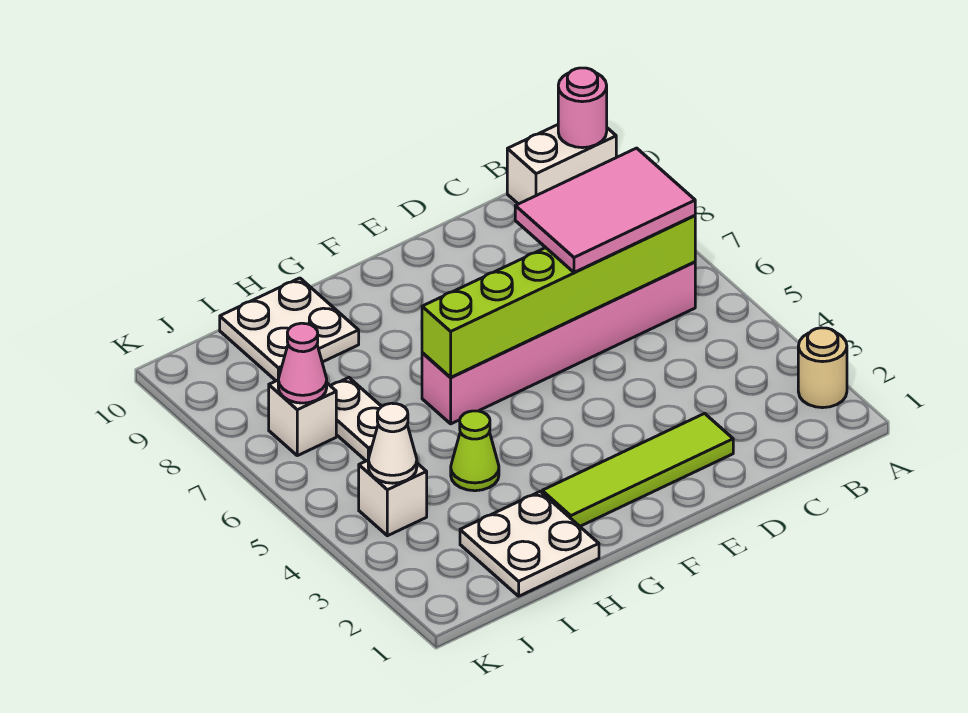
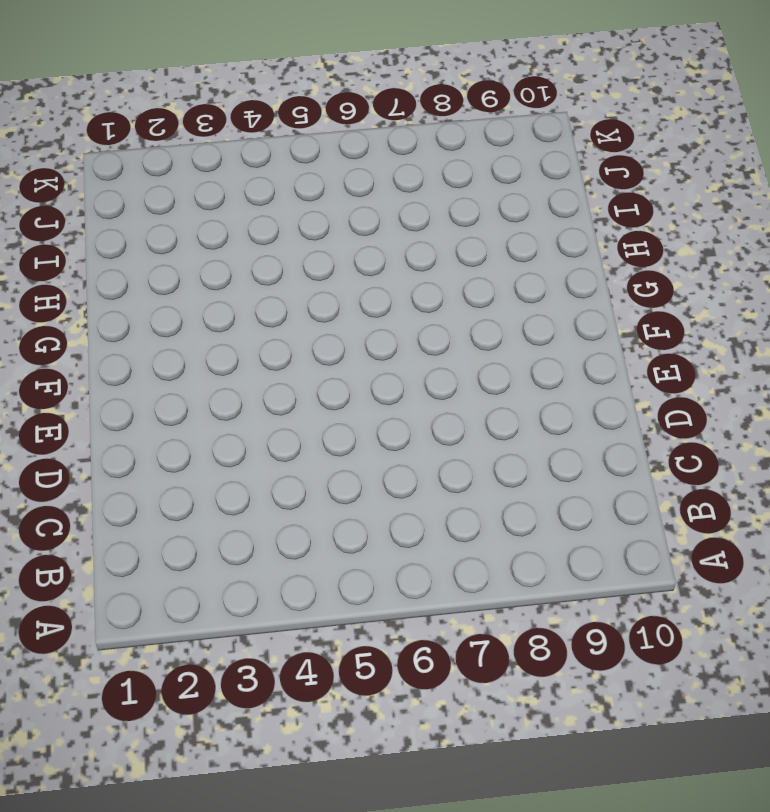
none -> tan round brick A2 level 1
none -> white brick A10:B10 level 1
none -> pink brick B6:G6 level 1

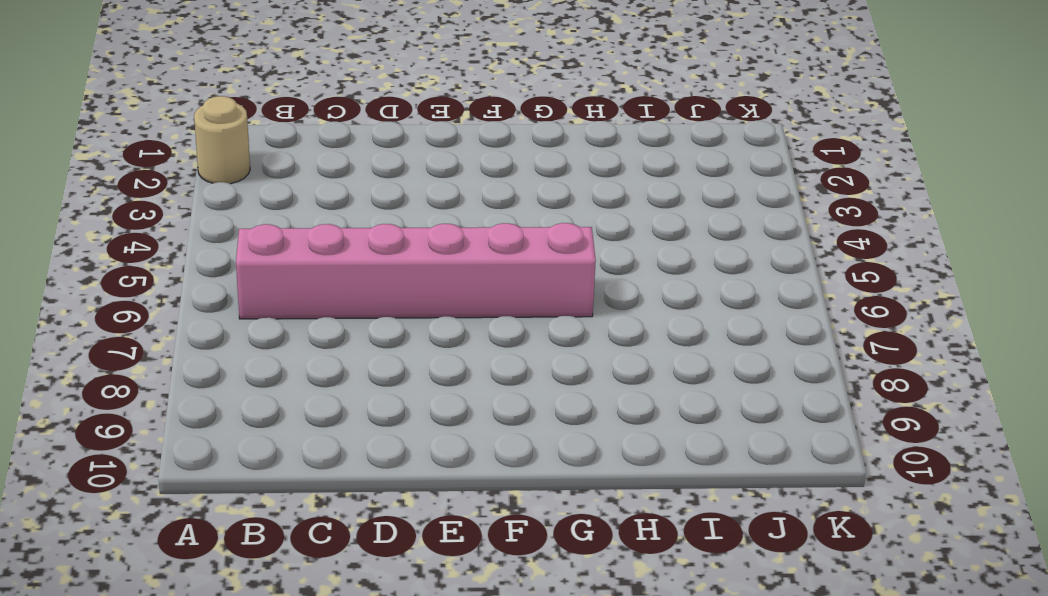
none -> white brick A10:B10 level 1
none -> lime tile D2:G2 level 1
none -> white plate H1:I2 level 1

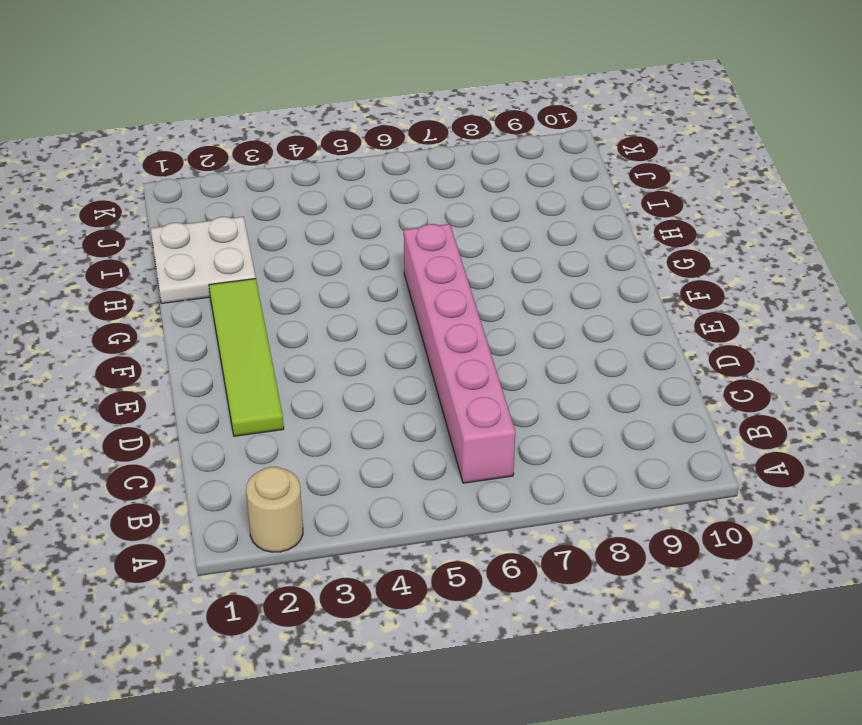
none -> white brick A10:B10 level 1
none -> lime cone H4 level 1
none -> white plate H9:I10 level 1

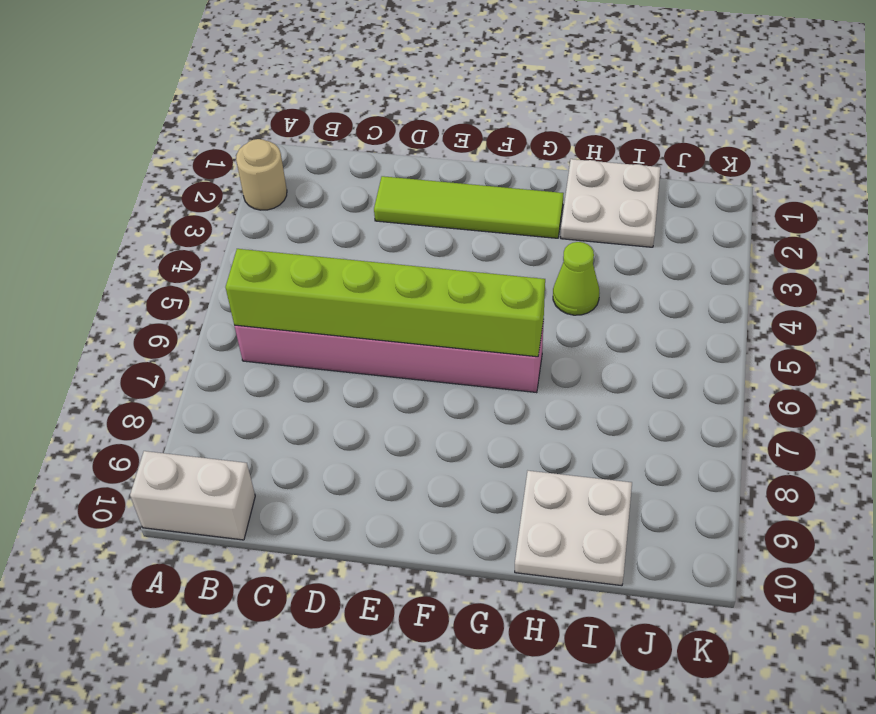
none -> white plate I6:I7 level 1
none -> white brick J4 level 1
none -> white brick J7 level 1

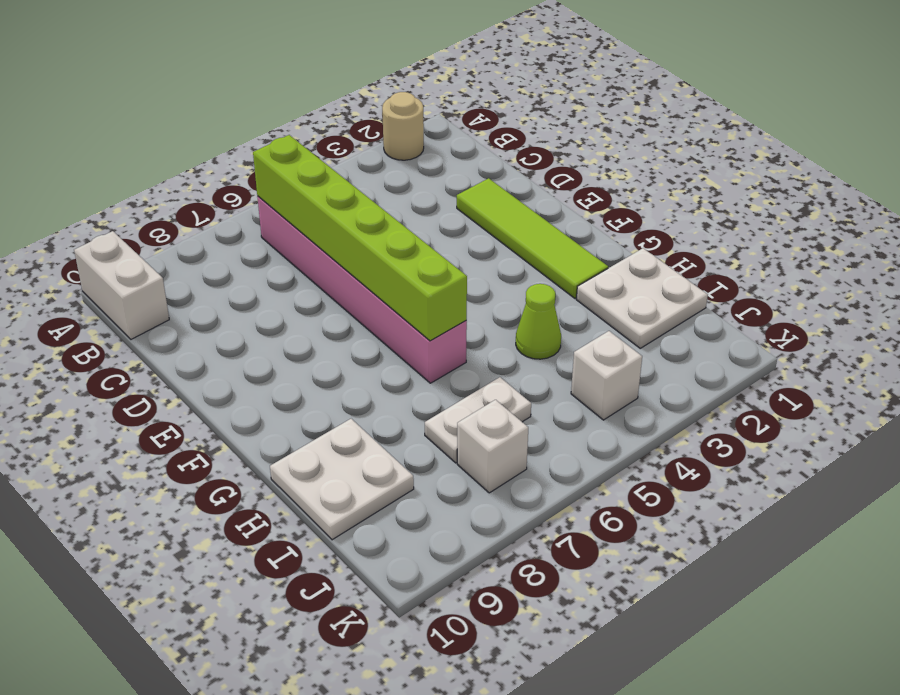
none -> pink round brick A10 level 2
none -> white cone J4 level 2
none -> pink cone J7 level 2

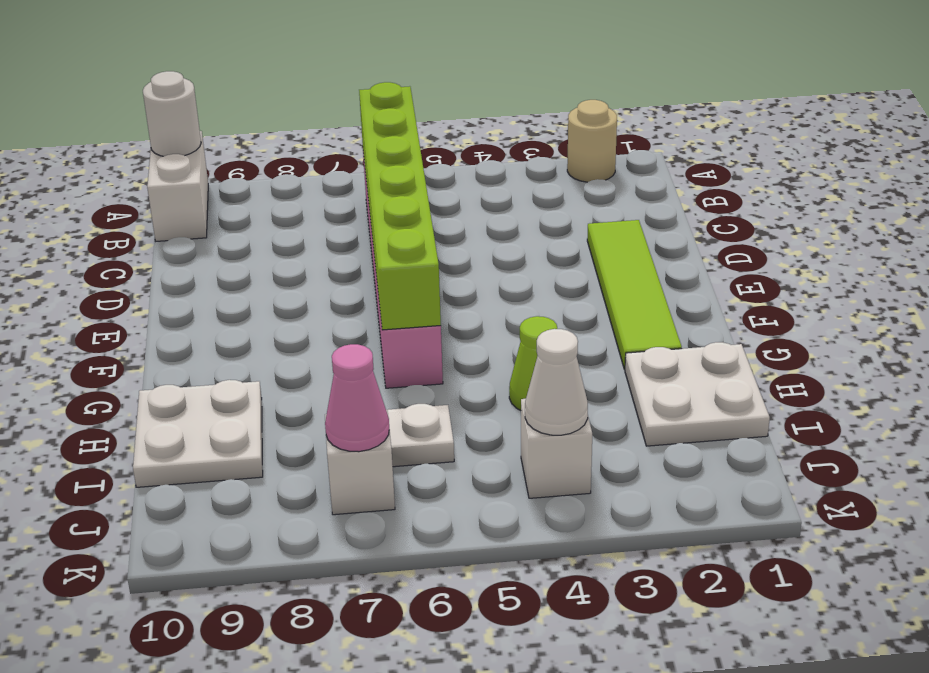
white round brick A10 level 2 -> pink round brick A10 level 2
none -> pink tile B6:D7 level 3

